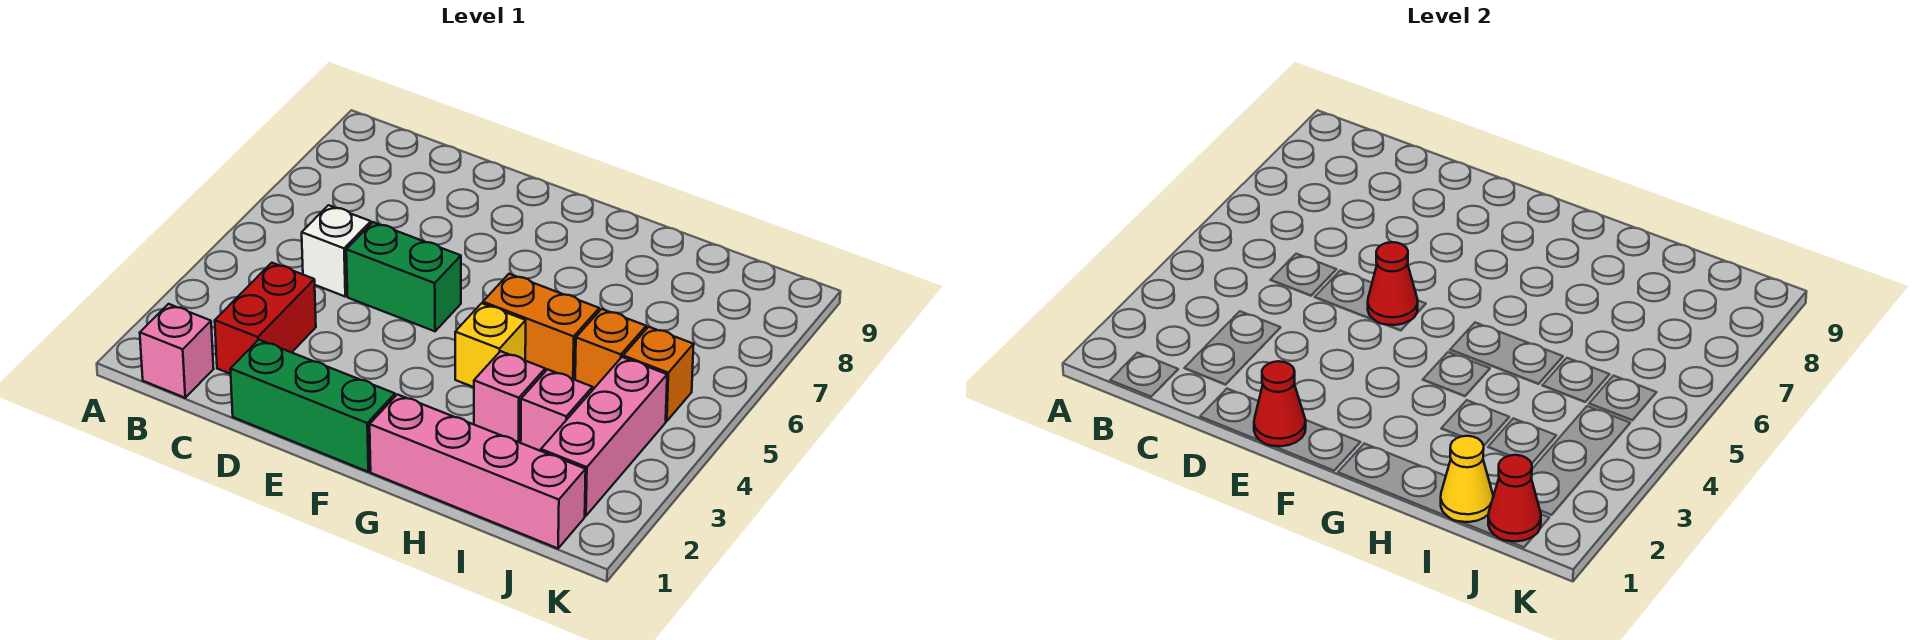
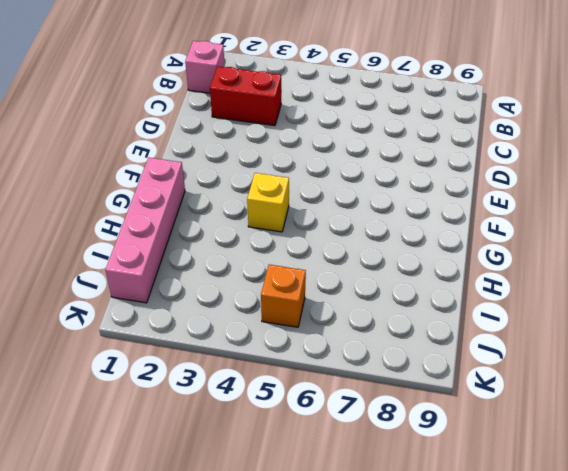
none -> white brick C5 level 1
none -> green brick D1:F1 level 1
none -> green brick D5:E5 level 1

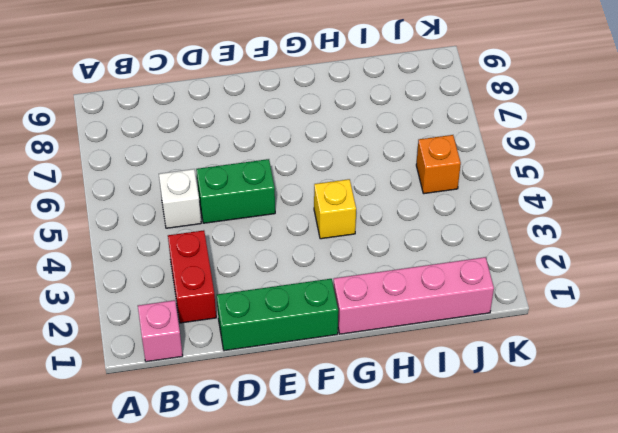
none -> orange brick G5:H5 level 1
none -> pink brick H3 level 1
none -> pink brick I3 level 1

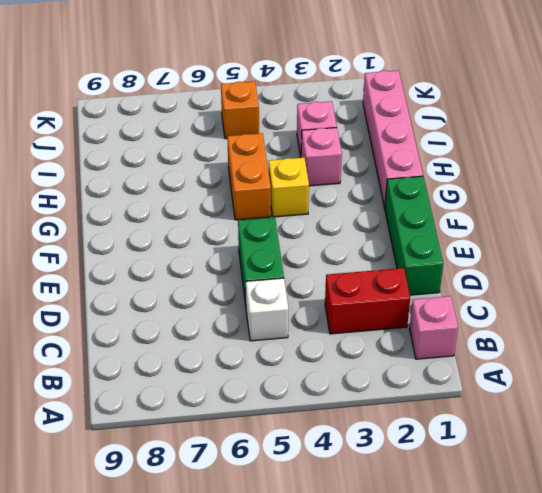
none -> orange brick I5 level 1
none -> pink brick J2:J4 level 1
none -> red cone E1 level 2

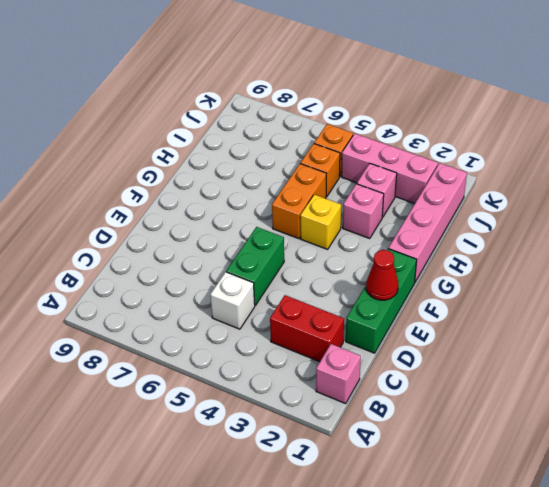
none -> red cone E5 level 2
none -> yellow cone I1 level 2
none -> red cone J1 level 2

